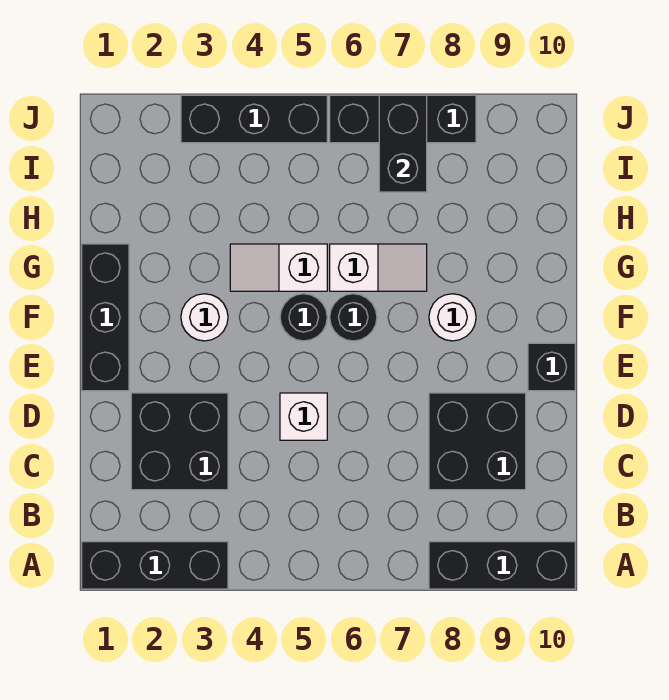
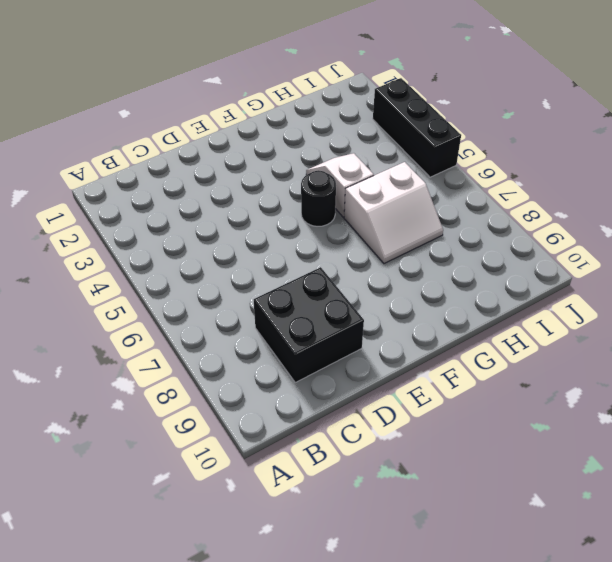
white slope G6:H7 level 1 top 6 -> white slope G6:G7 level 1 top 6
none -> black brick A1:A3 level 1
none -> black brick A8:A10 level 1
none -> black brick C2:D3 level 1

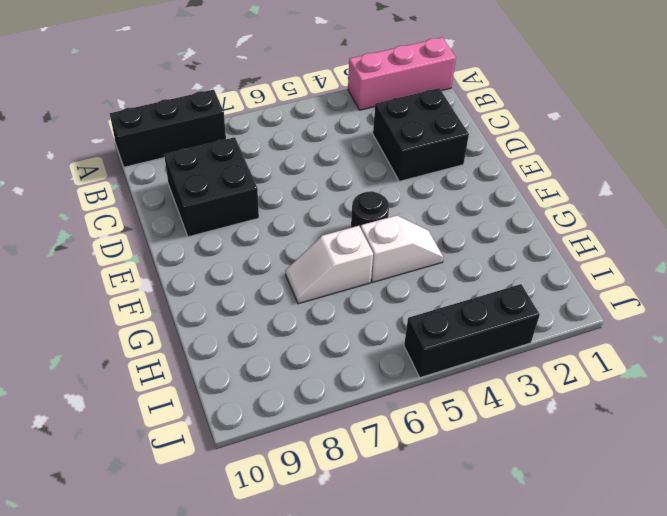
pink brick A1:A3 level 1 -> black brick A1:A3 level 1
none -> white brick D5 level 1
none -> black brick E1:G1 level 1
none -> black brick E10 level 1

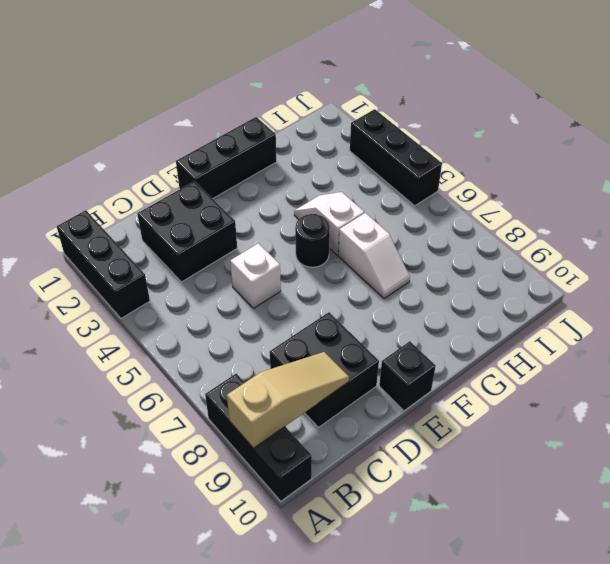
tan slope A9:C9 level 2 top A -> none
none -> white round brick F3 level 1
none -> black round brick F6 level 1
none -> white round brick F8 level 1

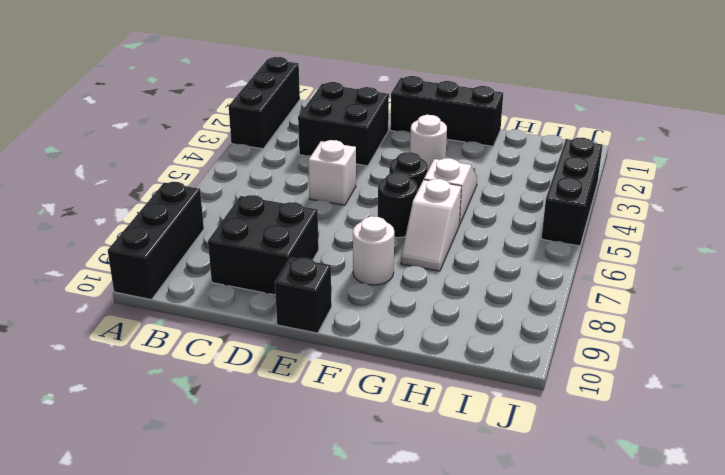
none -> black brick J6:J8 level 1
none -> black brick I7:J7 level 2

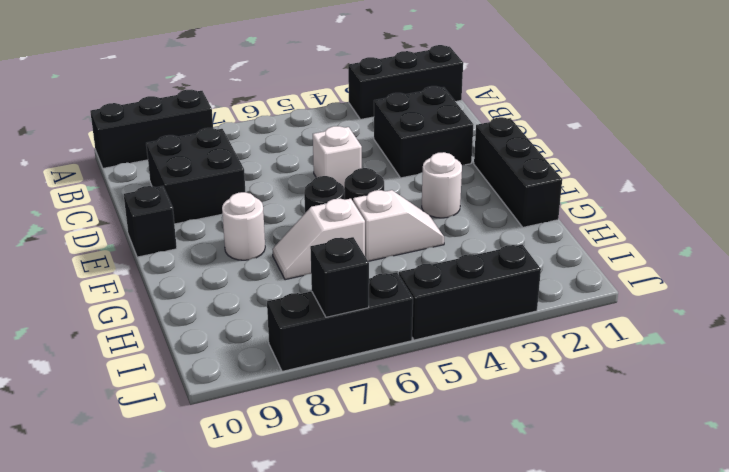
black brick J7 level 2 -> black brick I7:J7 level 2

